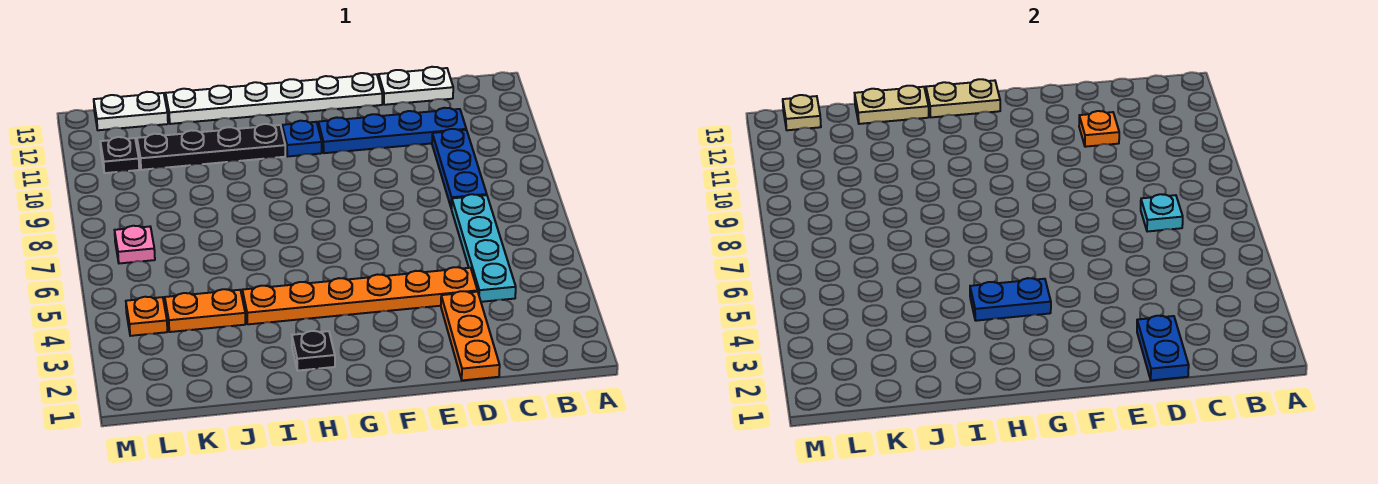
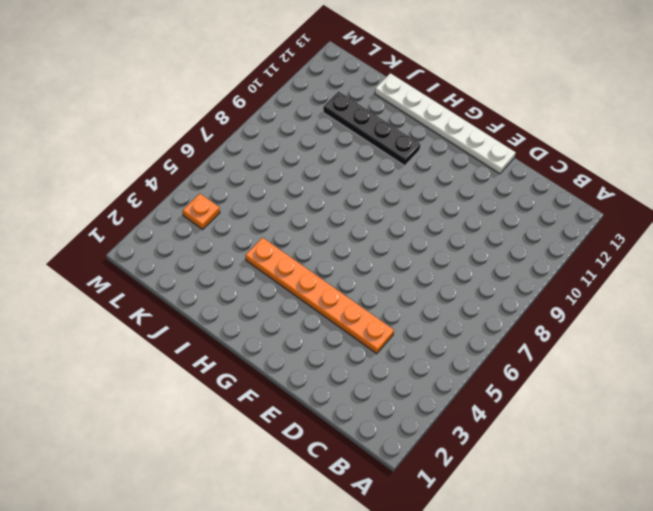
none -> cyan plate C4:C7 level 1
none -> blue plate C8:C10 level 1
none -> blue plate C11:F11 level 1

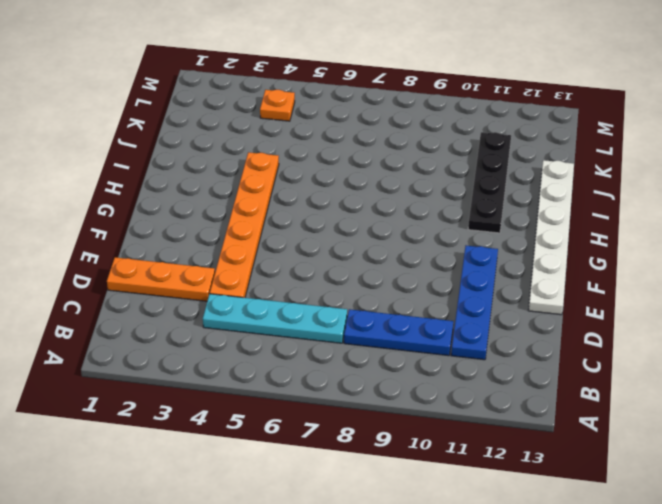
none -> white plate C13:D13 level 1
none -> blue plate G11 level 1
none -> black plate H2 level 1

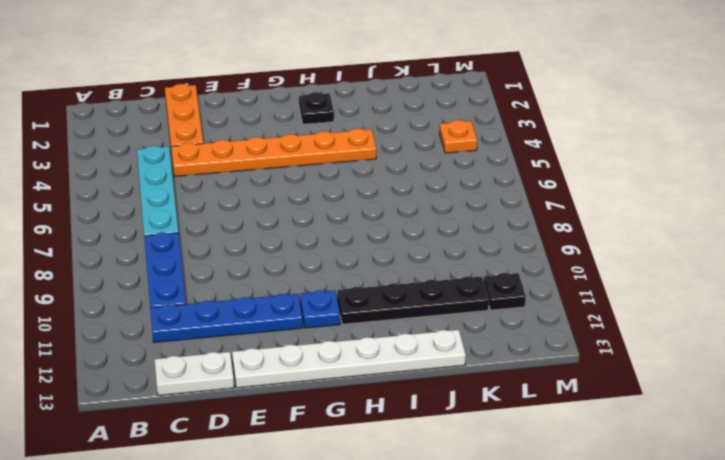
none -> orange plate J4:K4 level 1
none -> white plate K13:L13 level 1
none -> pink plate L7 level 1

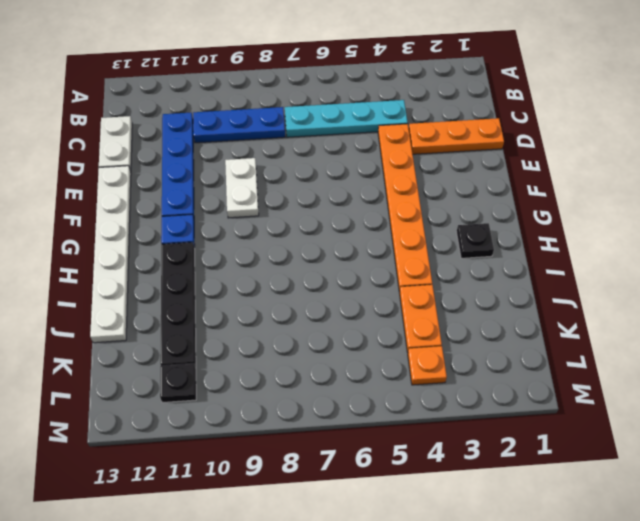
white plate E9:F9 level 1 -> white plate K13:L13 level 1
none -> pink plate L7 level 1
none -> cyan plate C7 level 2
none -> blue plate D1:D2 level 2

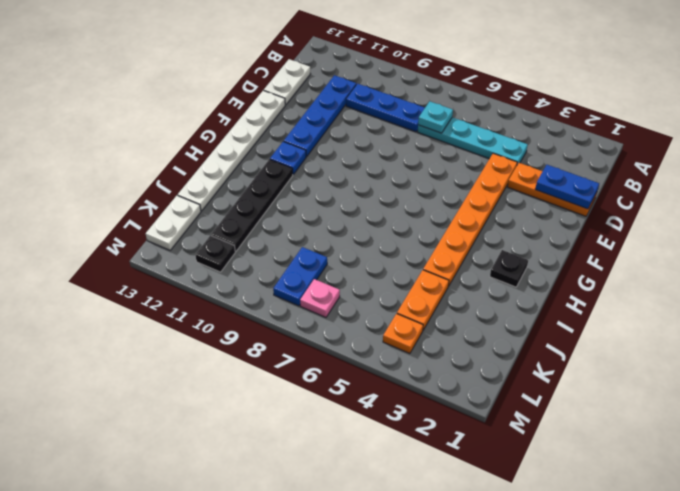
blue plate K8:L8 level 1 -> blue plate G4:H4 level 2
none -> orange plate D11 level 2
none -> tan plate G13:H13 level 2
none -> tan plate I13:J13 level 2

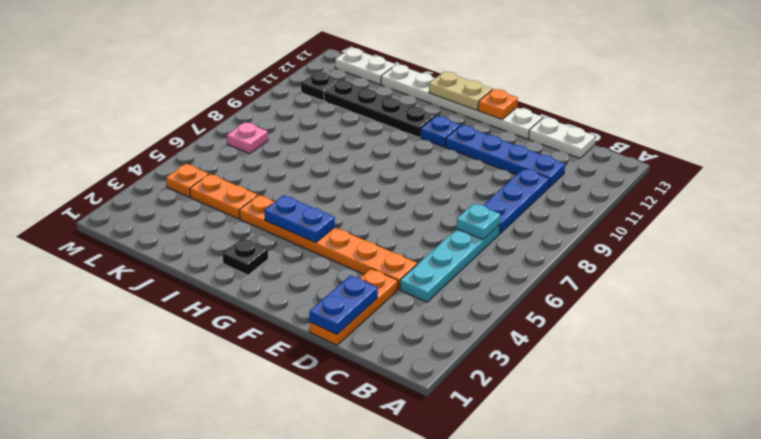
orange plate F13 level 2 -> orange plate D11 level 2
none -> tan plate I13:J13 level 2
none -> tan plate L13 level 2

